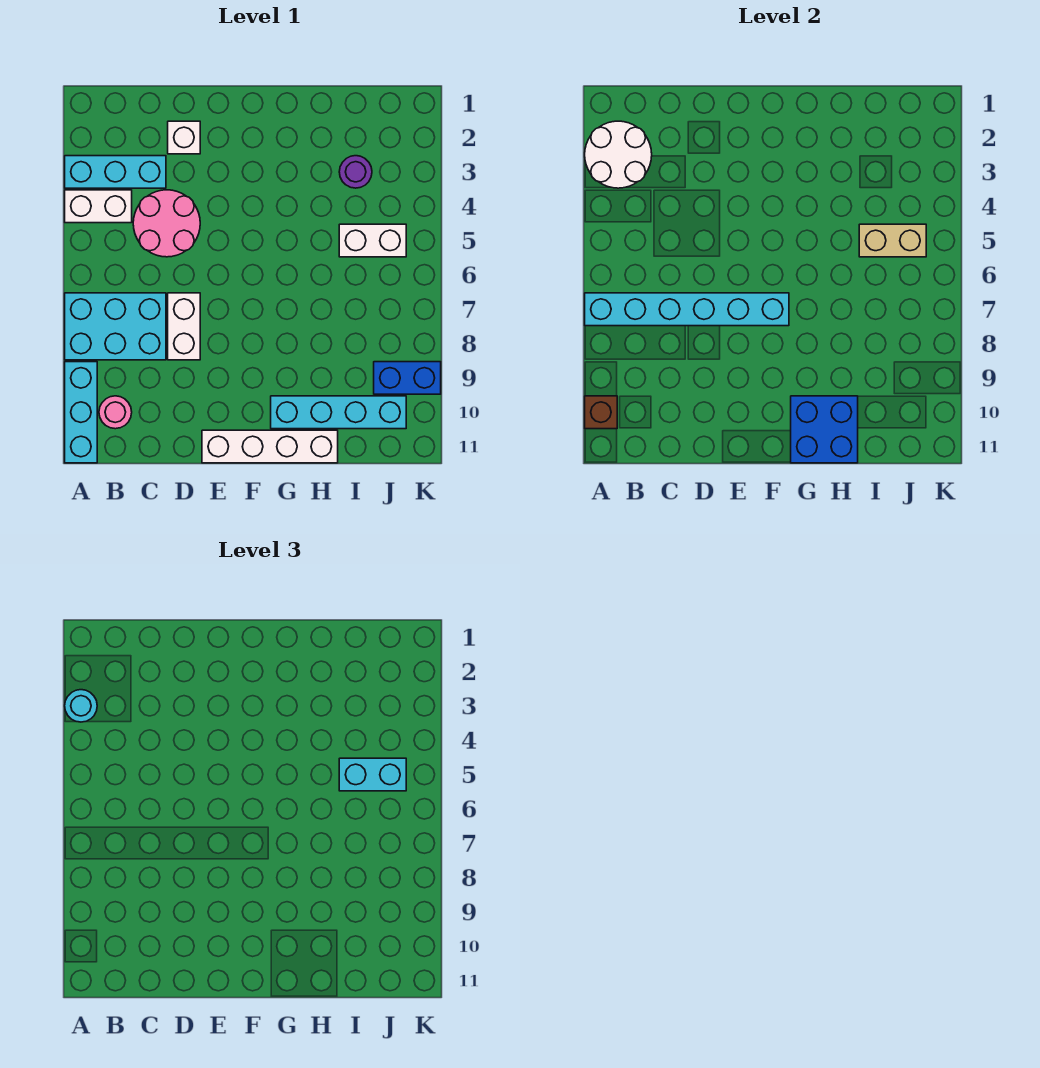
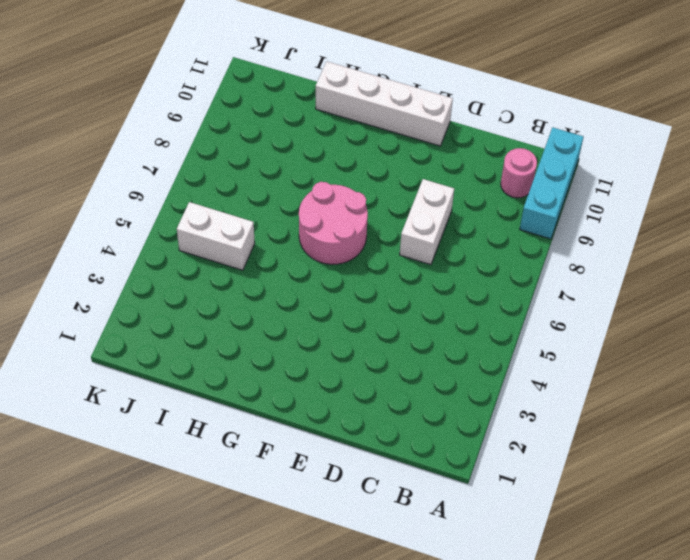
pink round brick F6:G7 level 1 -> pink round brick C4:D5 level 1
none -> cyan brick A3:C3 level 1
none -> white brick A4:B4 level 1
none -> cyan brick A7:C8 level 1

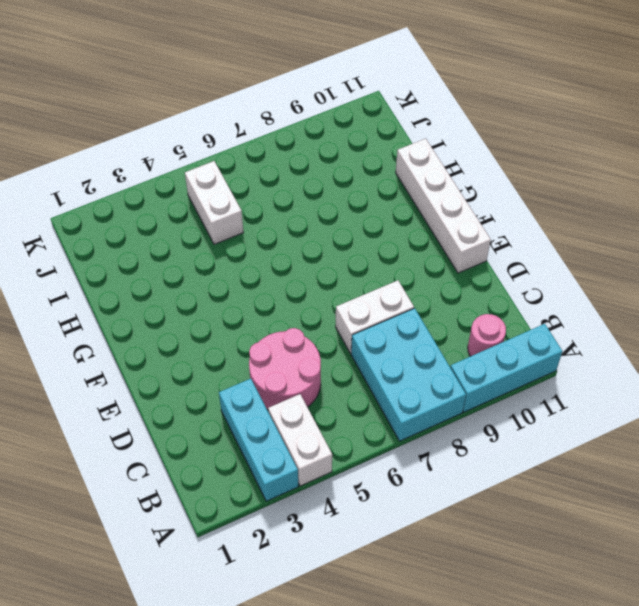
none -> white brick D2 level 1
none -> cyan brick G10:J10 level 1
none -> purple round brick I3 level 1

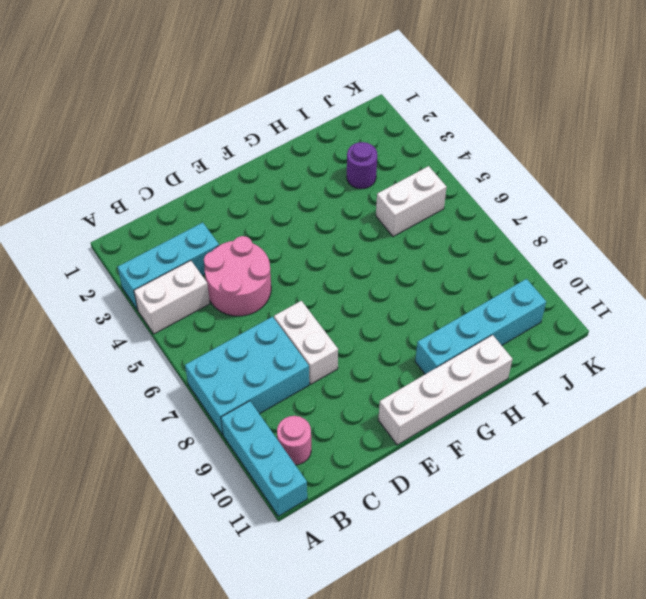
none -> white brick D2 level 1
none -> blue brick J9:K9 level 1
none -> white round brick A2:B3 level 2

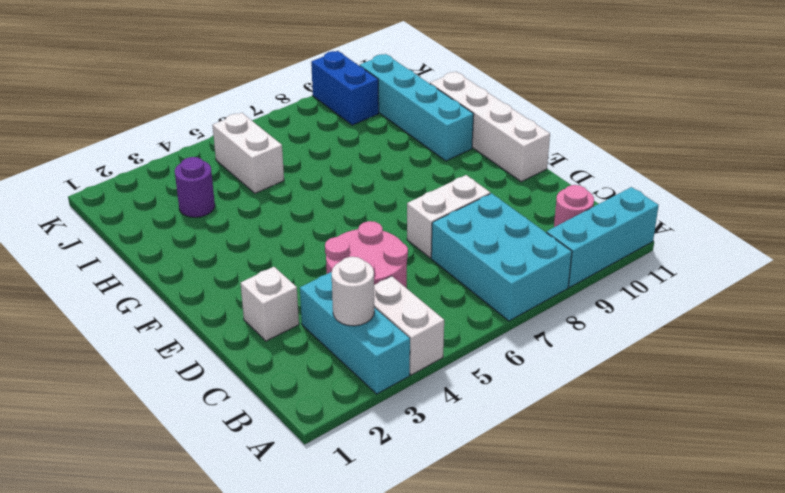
white round brick B3 level 2 -> white round brick A2:B3 level 2
none -> cyan brick A7:F7 level 2
none -> brown brick A10 level 2
none -> blue brick G10:H11 level 2

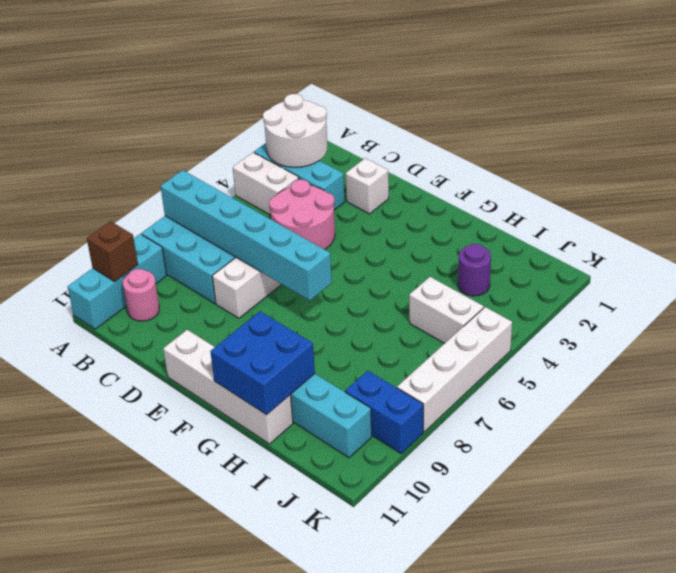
white brick K5:K8 level 1 -> none
none -> tan brick I5:J5 level 2
none -> cyan round brick A3 level 3
none -> cyan brick I5:J5 level 3

